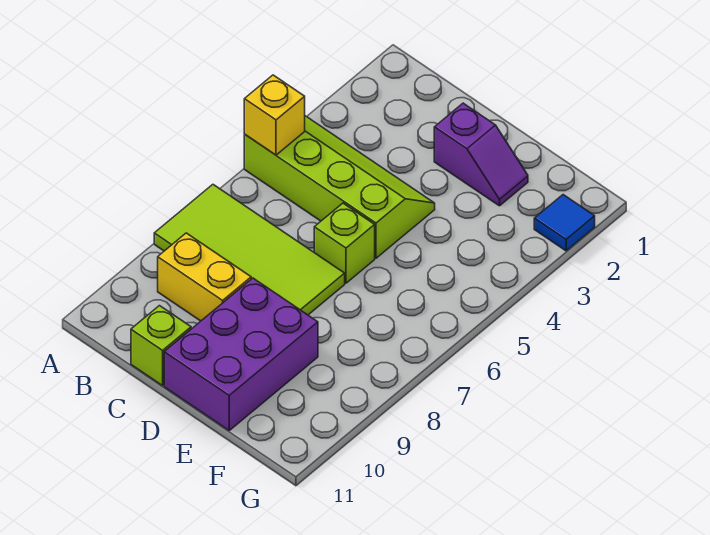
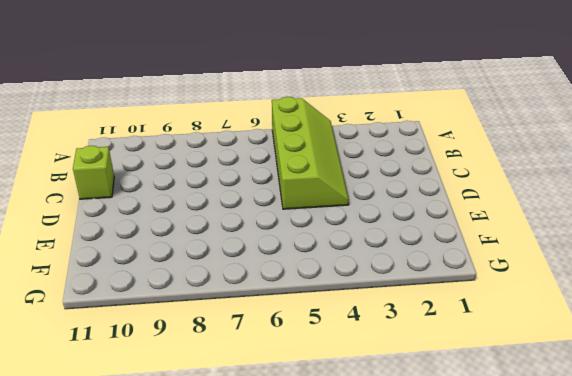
none -> lime tile A7:D8 level 1
none -> yellow brick B9:C9 level 1

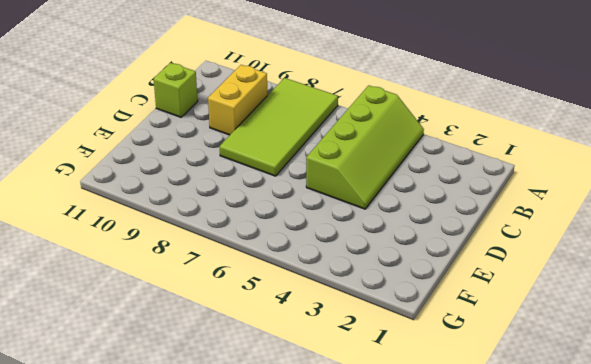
none -> purple slope D2:E2 level 1 top D
none -> lime brick D6 level 1

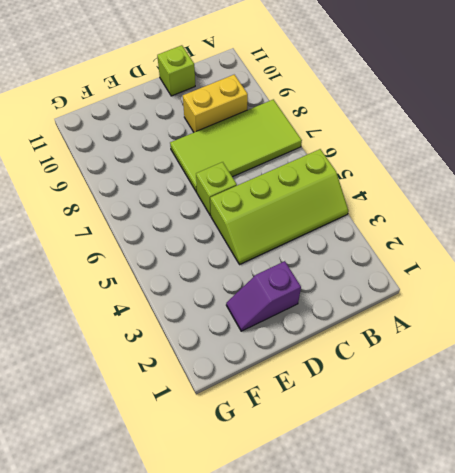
none -> purple brick D9:E11 level 1
none -> blue tile G2 level 1

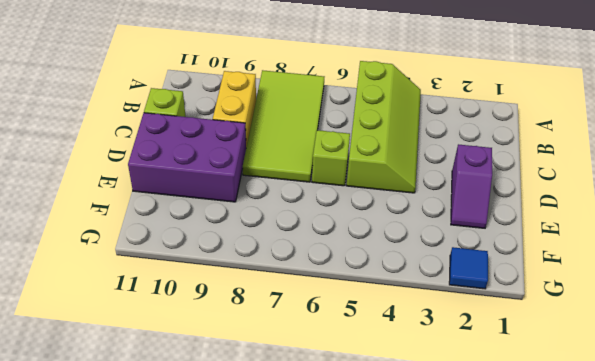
none -> yellow brick A5 level 2

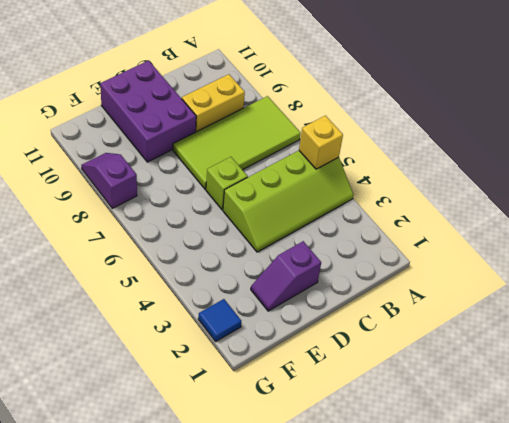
purple slope G8:G9 level 1 top 8 -> none
none -> lime brick C11 level 1

